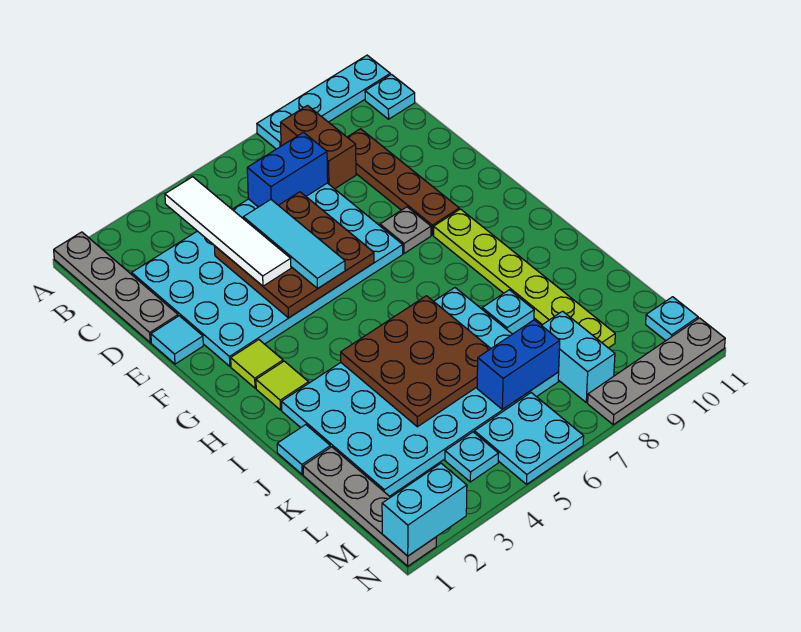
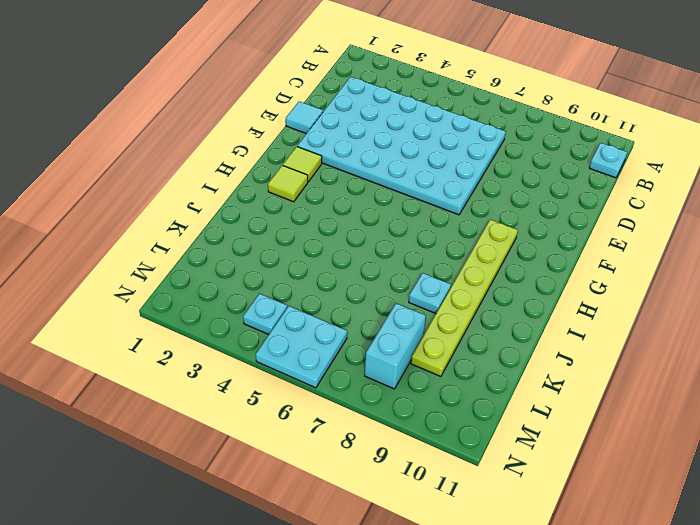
none -> grey plate A1:D1 level 1
none -> cyan plate A8:A11 level 1
none -> brown brick B8:C8 level 1

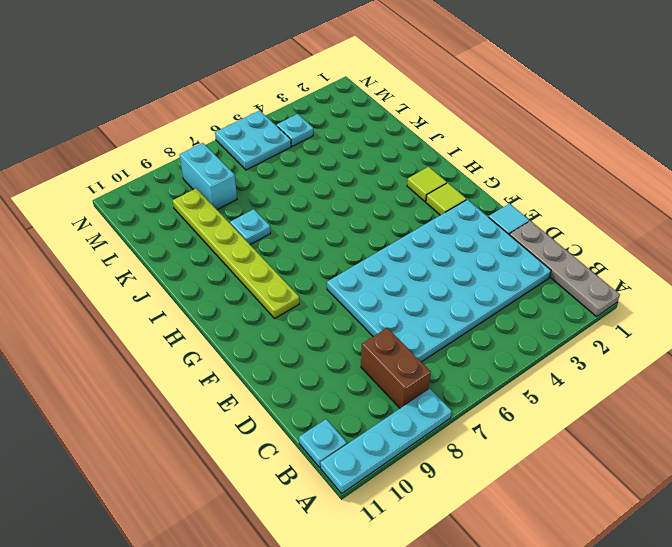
none -> brown plate C9:F9 level 1
none -> grey plate F8 level 1
none -> cyan plate I2:L7 level 1

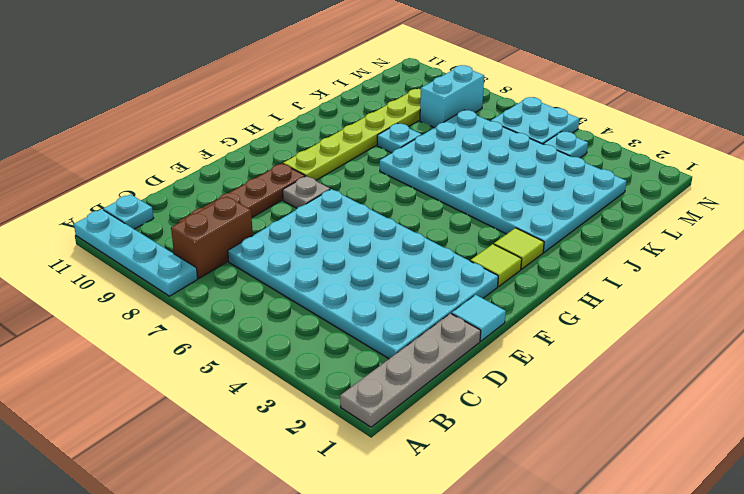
none -> cyan tile J1 level 1
none -> grey plate K1:N1 level 1
none -> cyan plate M11 level 1

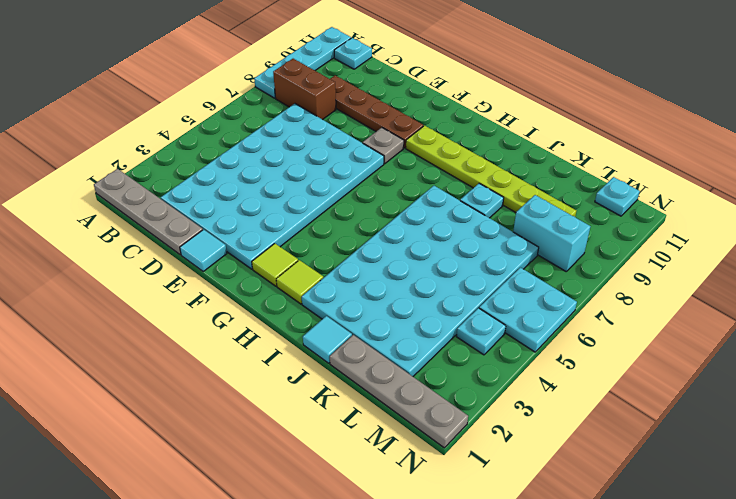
none -> grey plate N8:N11 level 1
none -> blue brick C6:C7 level 2
none -> brown plate D4:F6 level 2

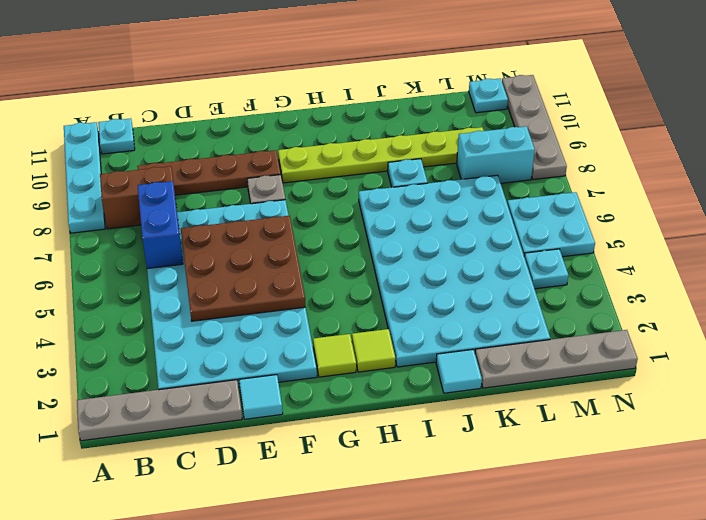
none -> brown plate I4:K6 level 2
none -> blue brick L6:L7 level 2
none -> cyan brick N1:N2 level 2

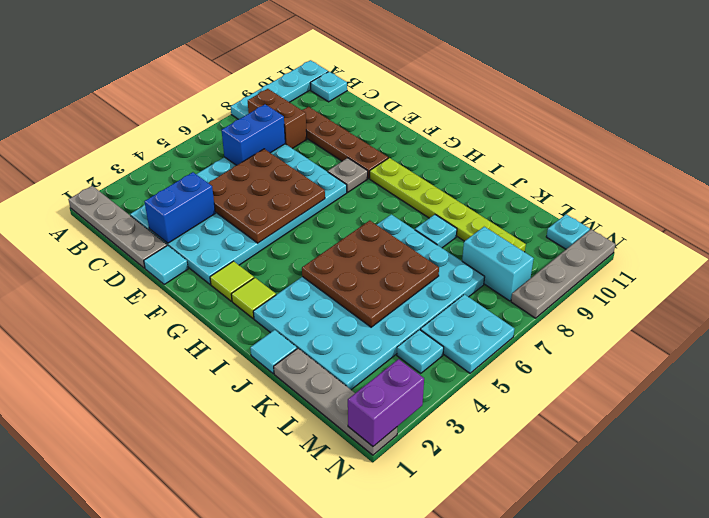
blue brick D2:D3 level 2 -> blue brick L6:L7 level 2
purple brick N1:N2 level 2 -> cyan brick N1:N2 level 2
none -> white tile B4:E4 level 3
none -> cyan tile D5:F5 level 3

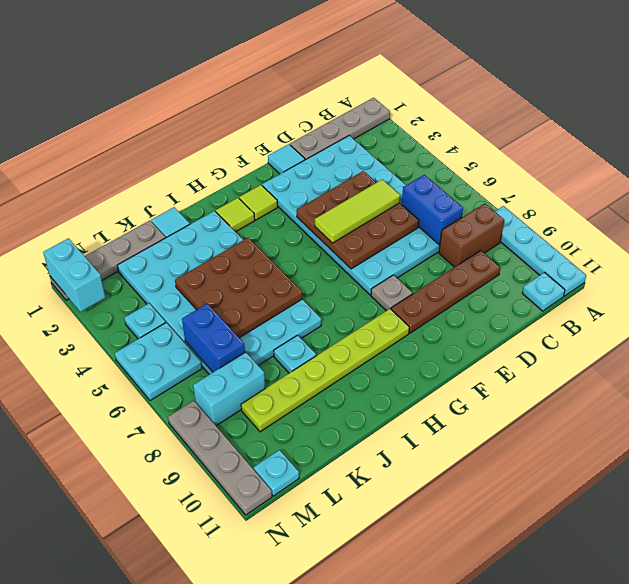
lime tile D5:F5 level 3 -> cyan tile D5:F5 level 3
none -> white tile B4:E4 level 3

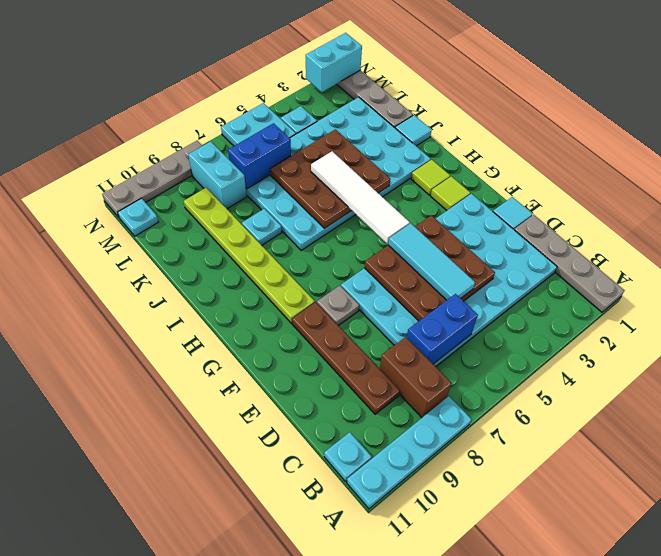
white tile G5:J5 level 3 -> white tile B4:E4 level 3

